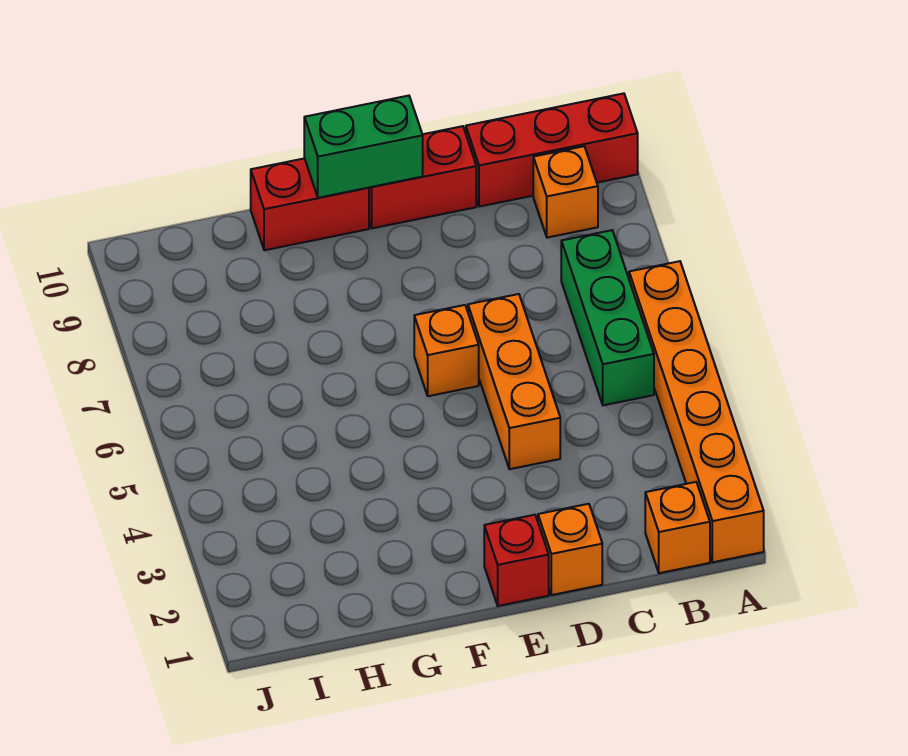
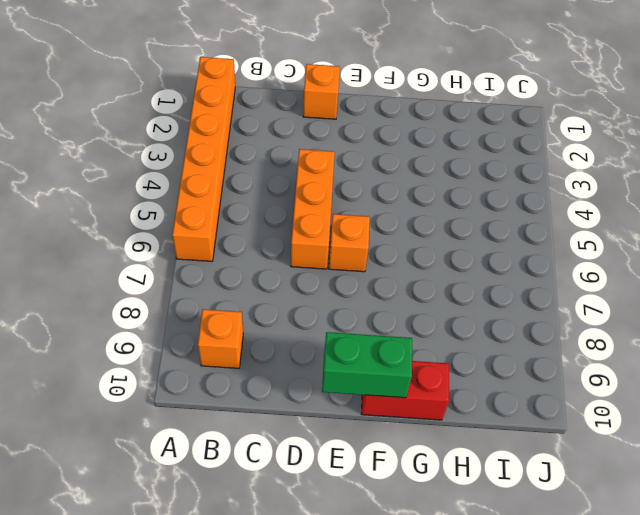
none -> red brick A10:C10 level 1
none -> orange brick B1 level 1
none -> green brick B5:B7 level 1

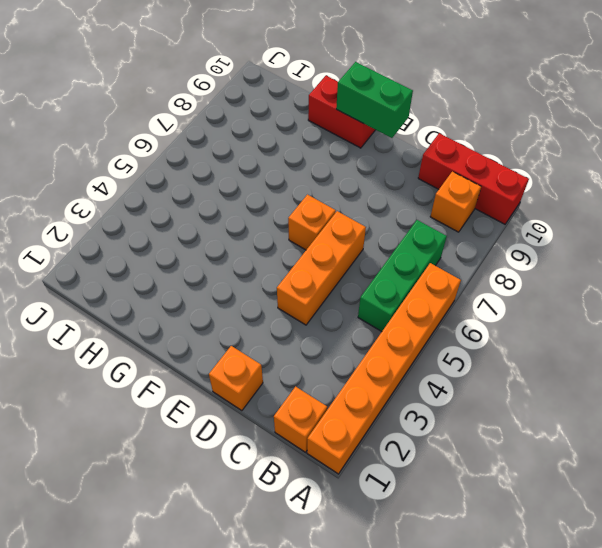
none -> red brick D10:E10 level 1
none -> red brick E1 level 1

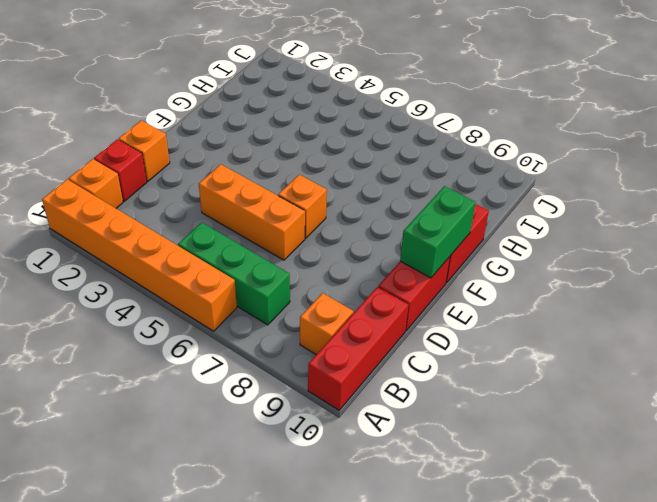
red brick C1 level 1 -> red brick E1 level 1

